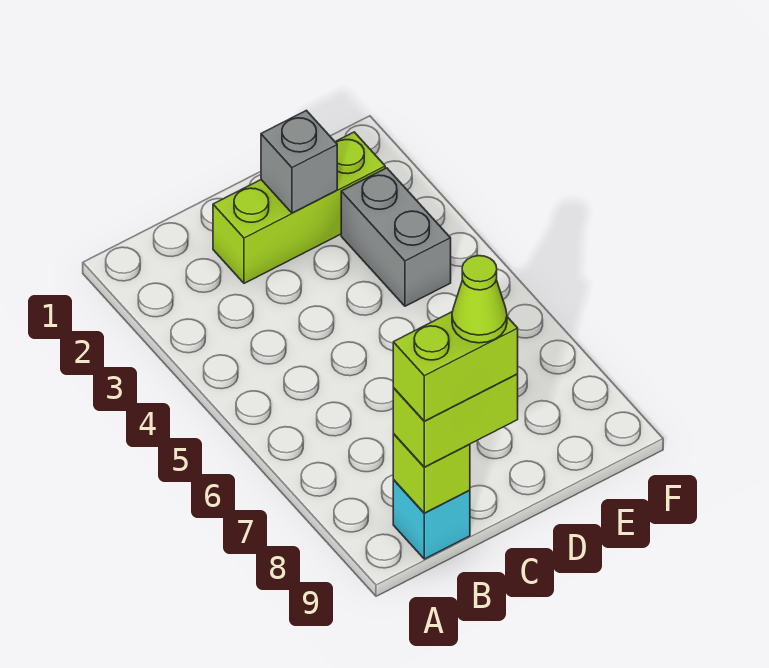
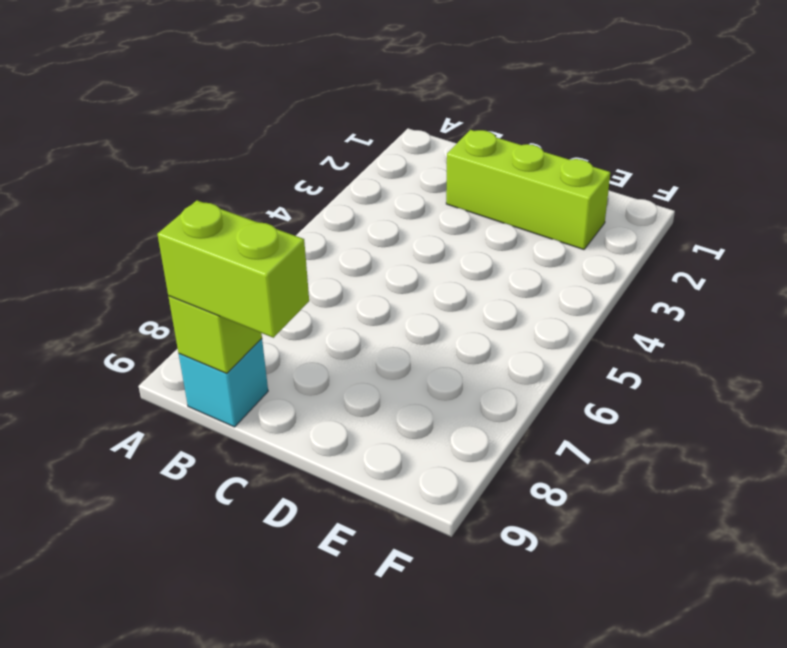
none -> grey brick E3:E4 level 1
none -> grey brick D2 level 2

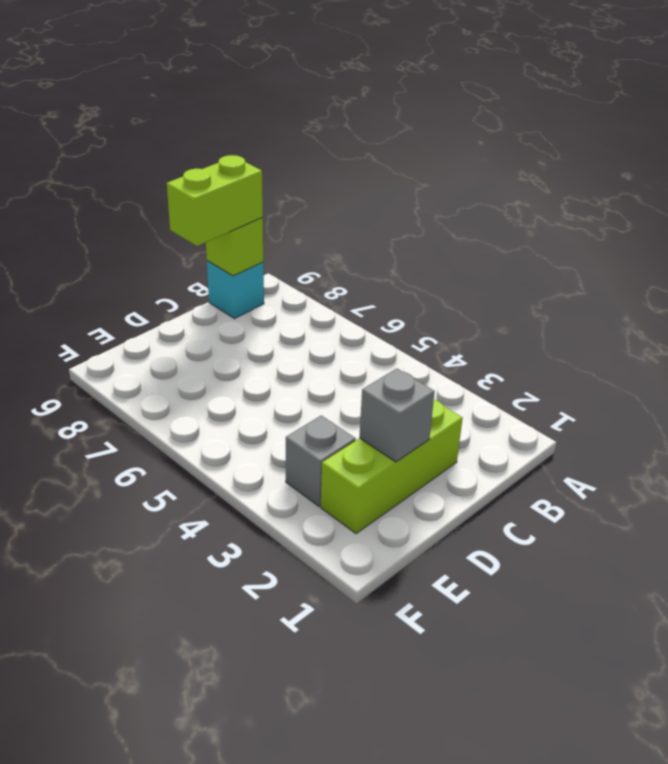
grey brick E3 level 1 -> grey brick E3:E4 level 1
none -> lime brick B9:C9 level 4
none -> lime cone C9 level 5

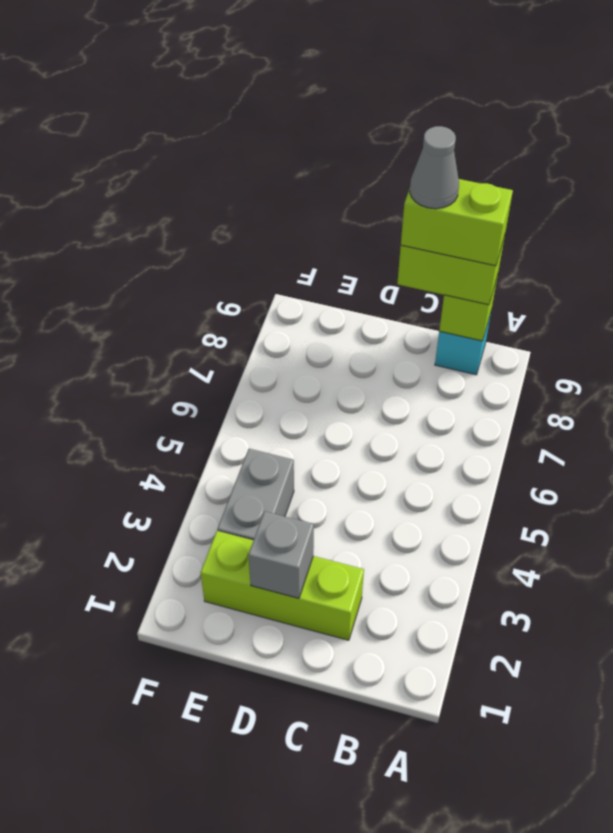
grey cone C9 level 5 -> lime cone C9 level 5

